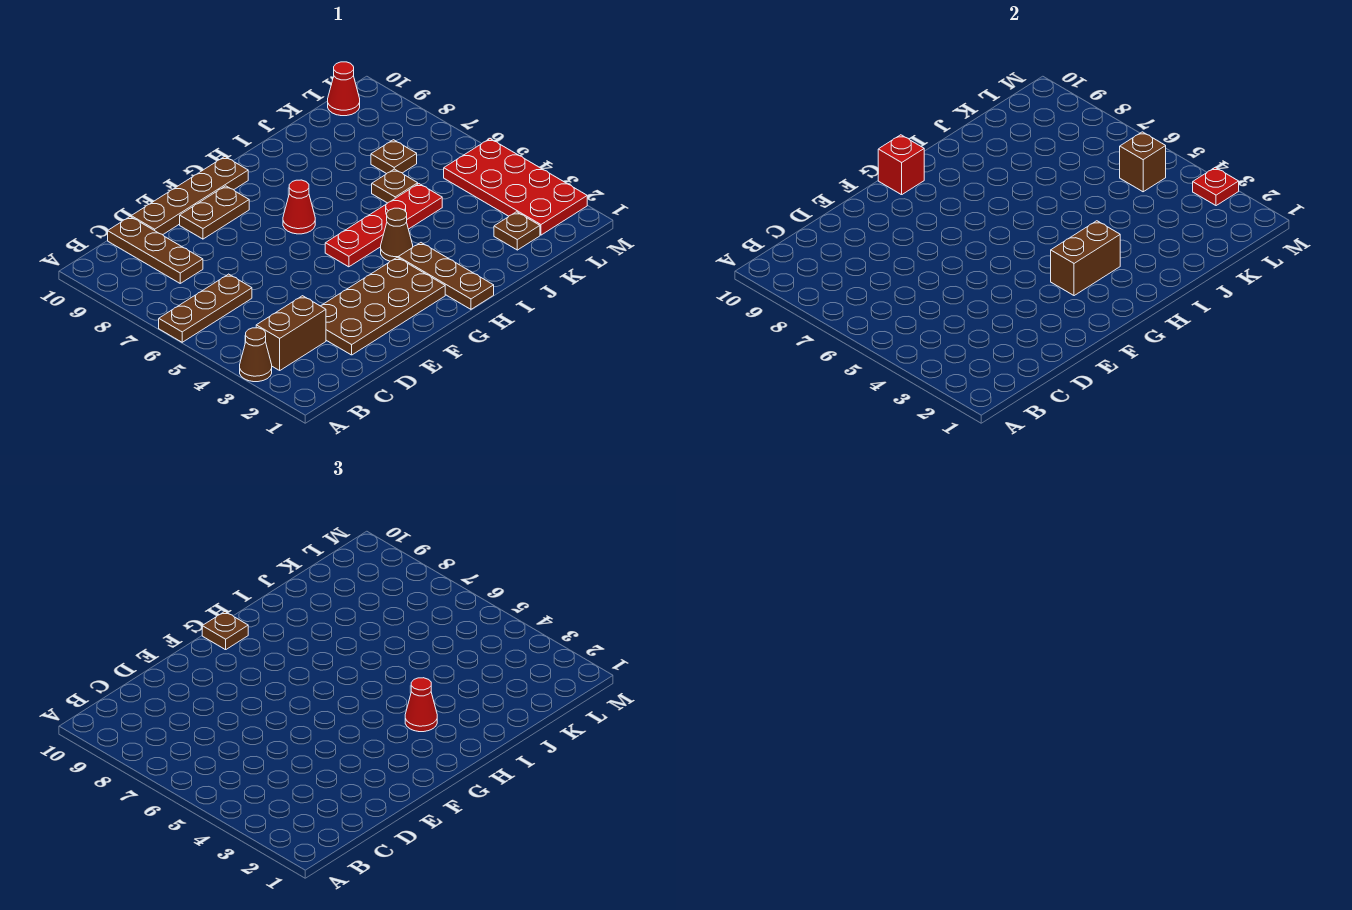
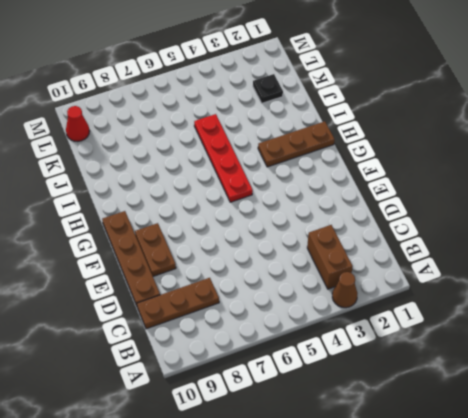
black plate K2 level 1 -> brown plate K2 level 1
none -> brown plate A6:C6 level 1
none -> brown plate D2:G3 level 1
none -> red cone G7 level 1

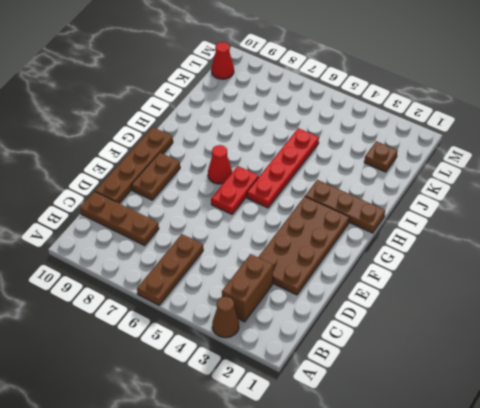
red plate F6:G6 level 1 -> none
none -> brown cone H4 level 1
none -> brown plate J6 level 1
none -> brown plate K7 level 1

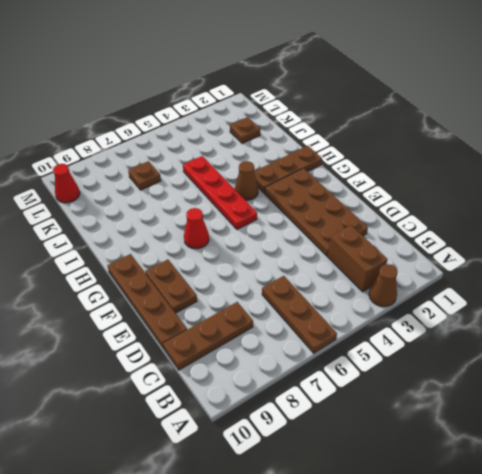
none -> brown plate J6 level 1
none -> red plate L2:M5 level 1
none -> brown brick G3:H3 level 2

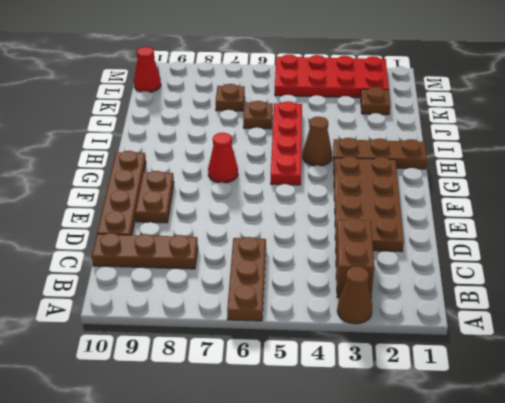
none -> brown brick G3:H3 level 2
none -> red brick G10 level 2
none -> brown brick L5 level 2

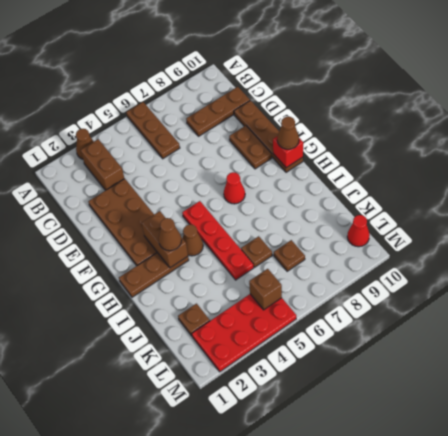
brown cone G10 level 3 -> brown plate G10 level 3
brown cone H3 level 3 -> red cone H3 level 3
none -> red plate M3 level 2

